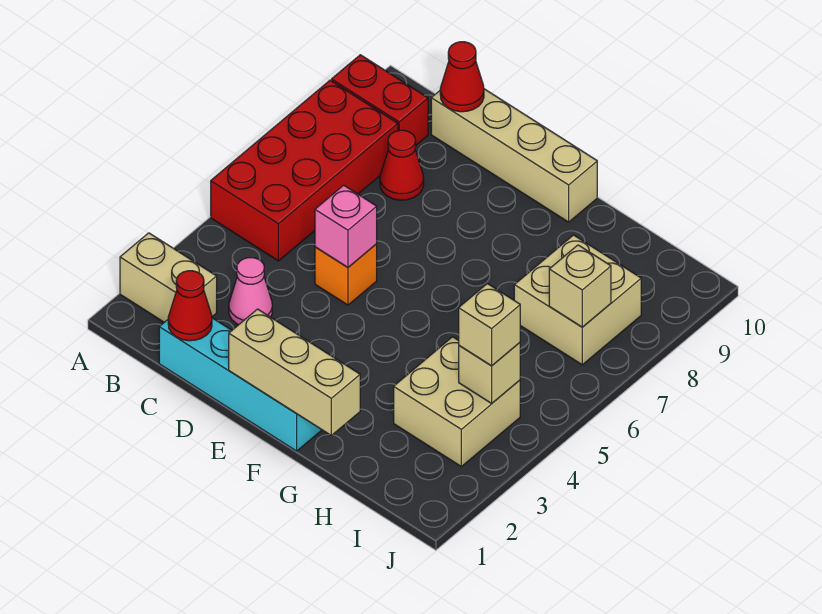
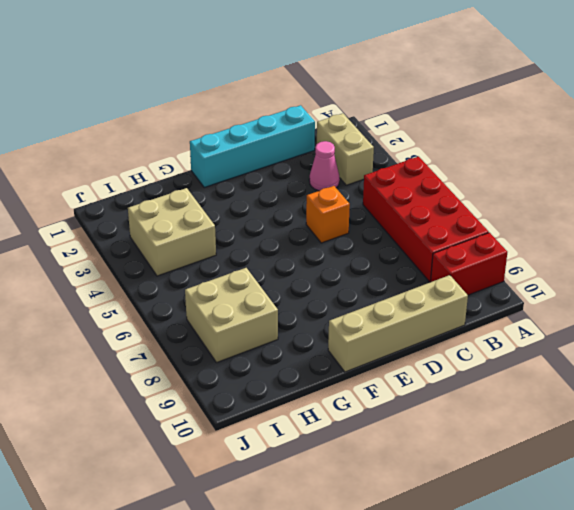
tan brick B2:B3 level 1 -> tan brick A2:B2 level 1
none -> red cone C8 level 1
none -> red cone C1 level 2
none -> red cone C10 level 2

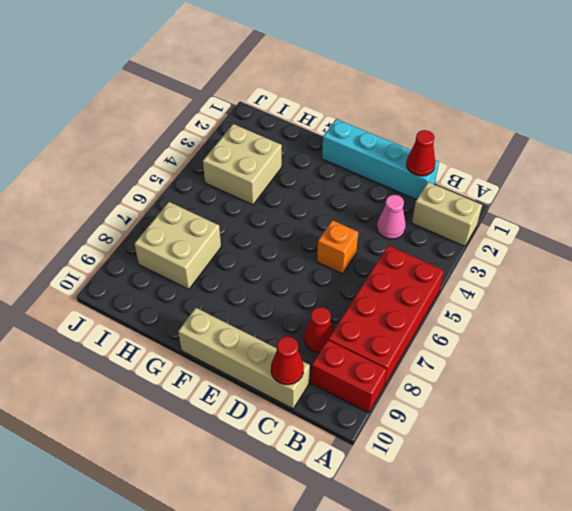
none -> pink brick D5 level 2
none -> tan brick E1:G1 level 2
none -> tan brick I4 level 2

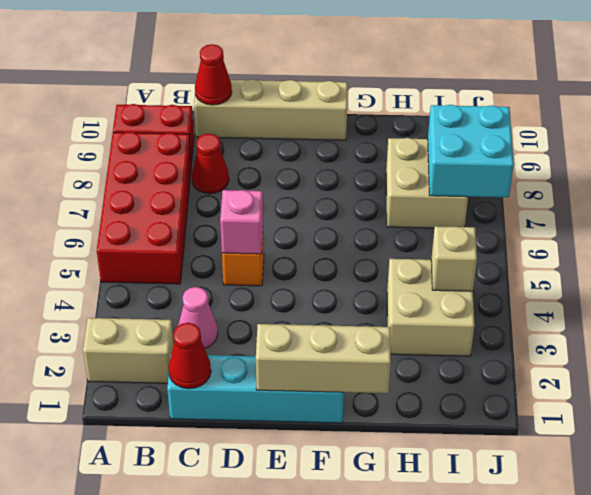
cyan brick I7:J8 level 2 -> tan brick I7 level 2
none -> tan brick I4 level 3

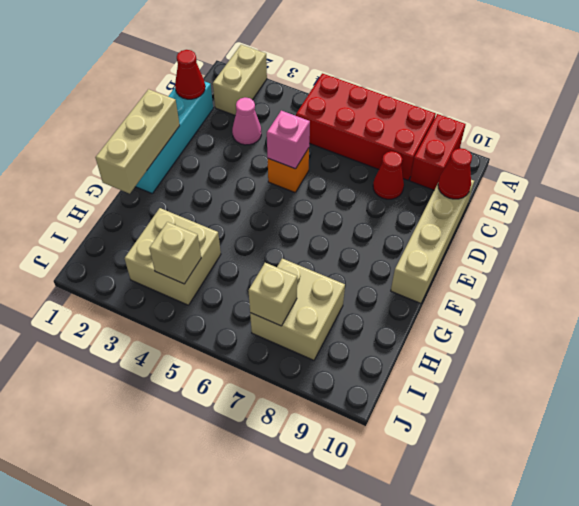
none -> tan brick I4 level 3

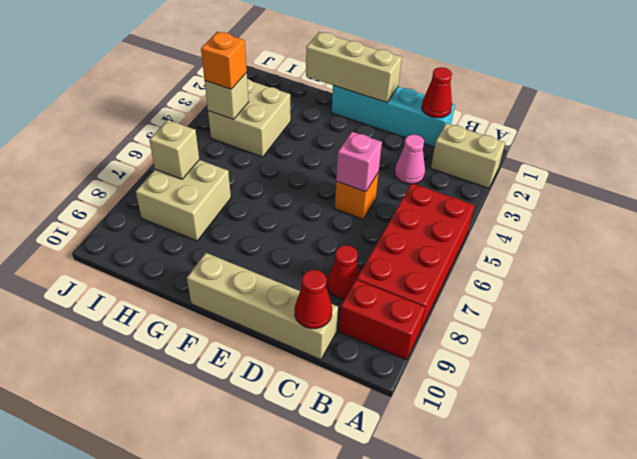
orange brick I4 level 3 -> tan brick I4 level 3

